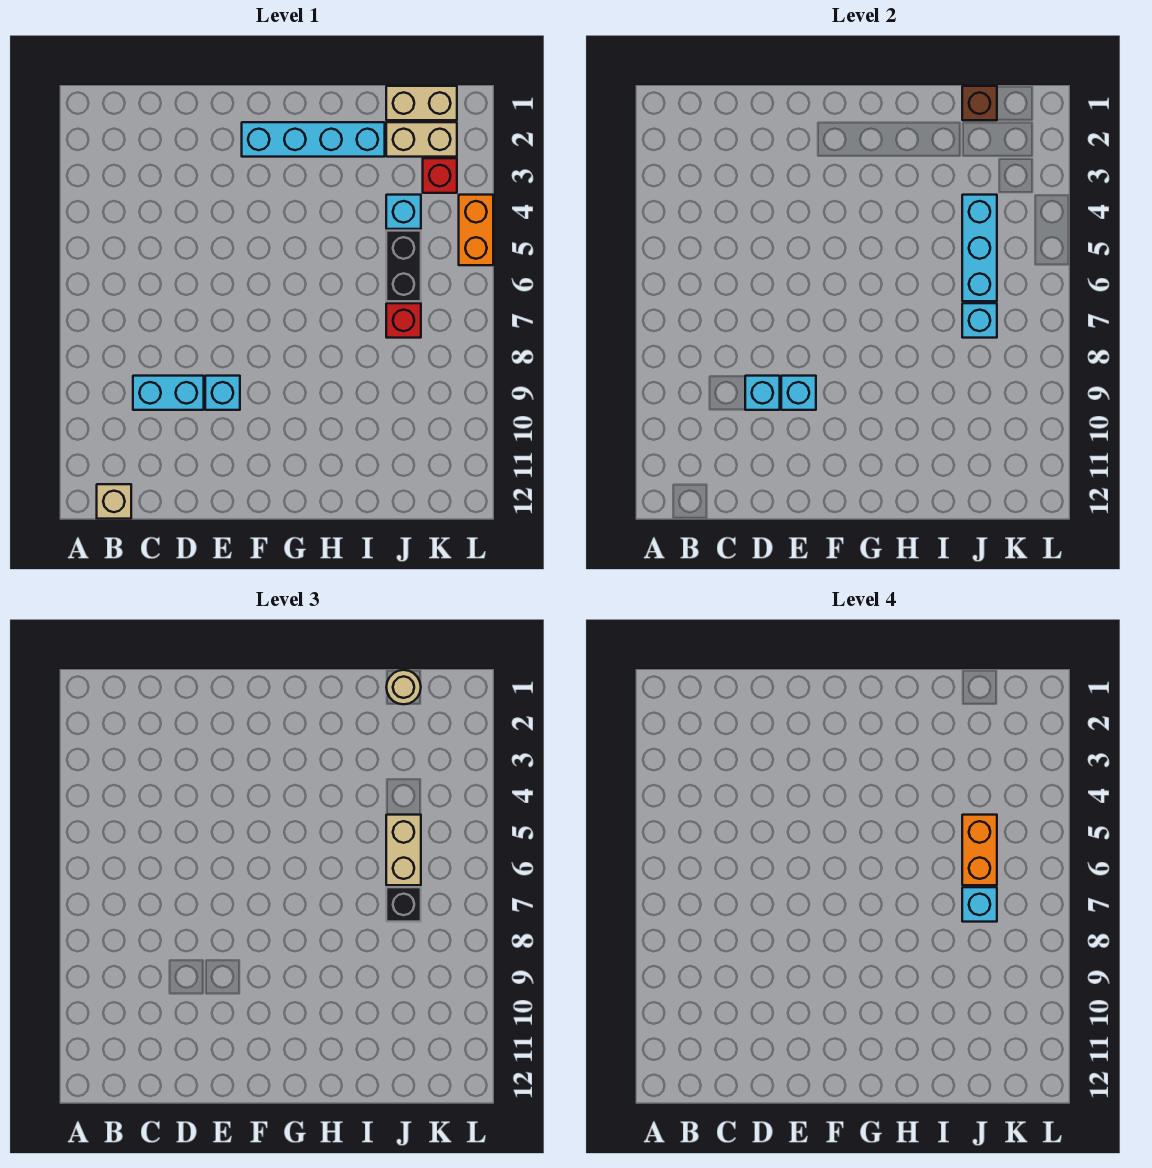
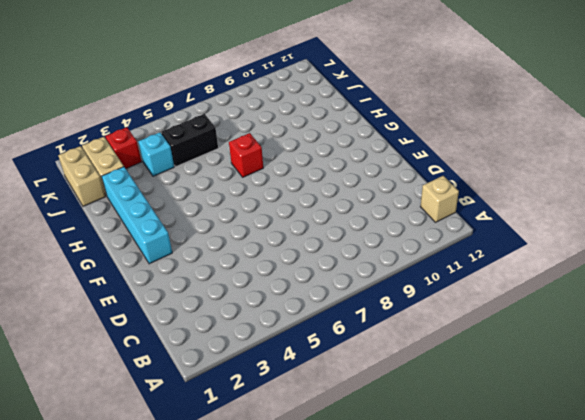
red brick H7 level 1 -> red brick J7 level 1
none -> cyan brick C9:D9 level 1
none -> cyan brick E9 level 1
none -> orange brick L4:L5 level 1

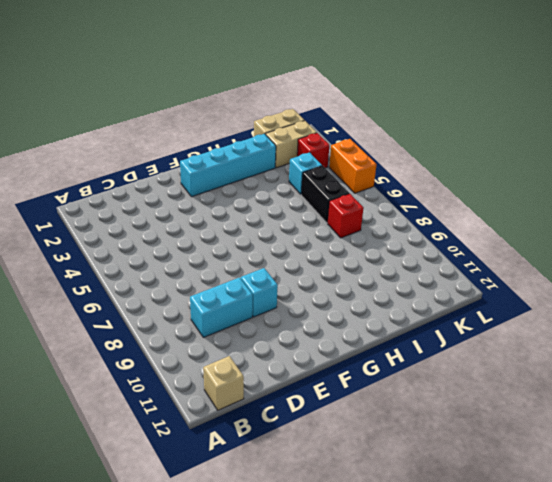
none -> cyan brick D9 level 2
none -> cyan brick E9 level 2
none -> brown brick J1 level 2

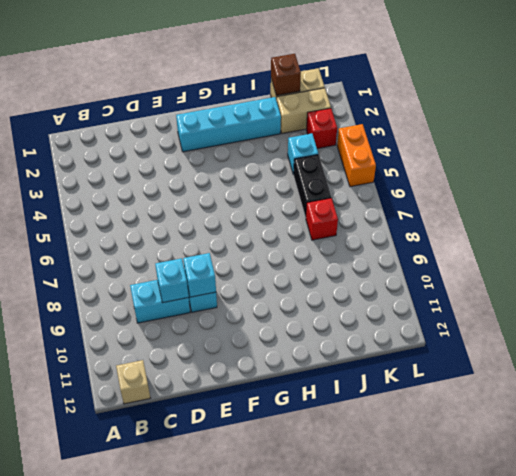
none -> cyan brick J4:J6 level 2
none -> cyan brick J7 level 2
none -> tan round brick J1 level 3

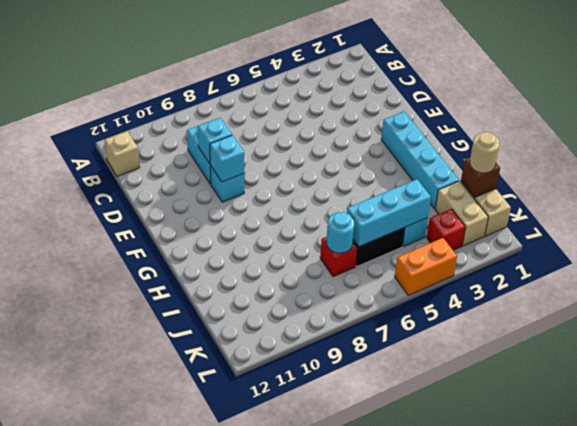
cyan round brick J7 level 2 -> cyan brick J7 level 2
none -> tan brick J5:J6 level 3
none -> black brick J7 level 3
none -> orange brick J5:J6 level 4

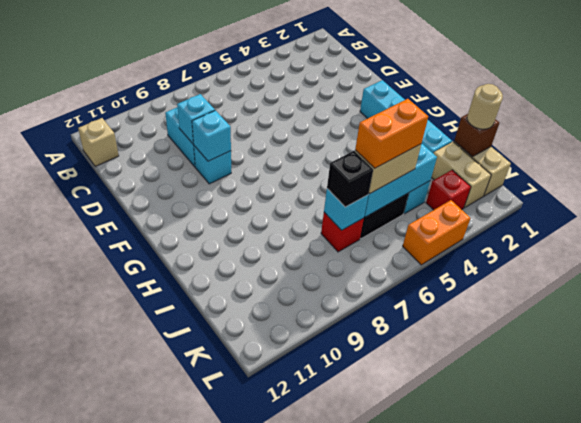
none -> cyan brick J7 level 4

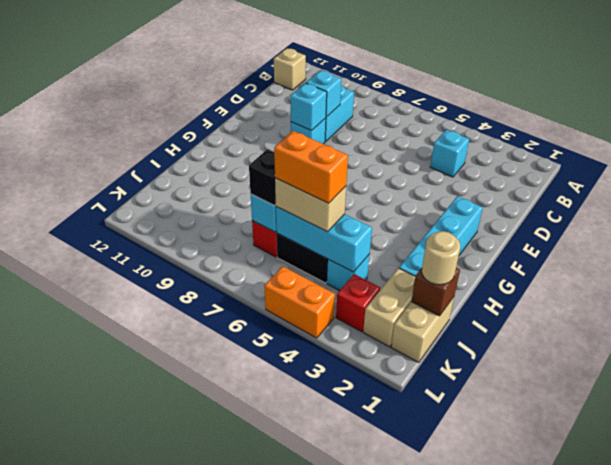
cyan brick C4 level 1 -> cyan brick J7 level 4

